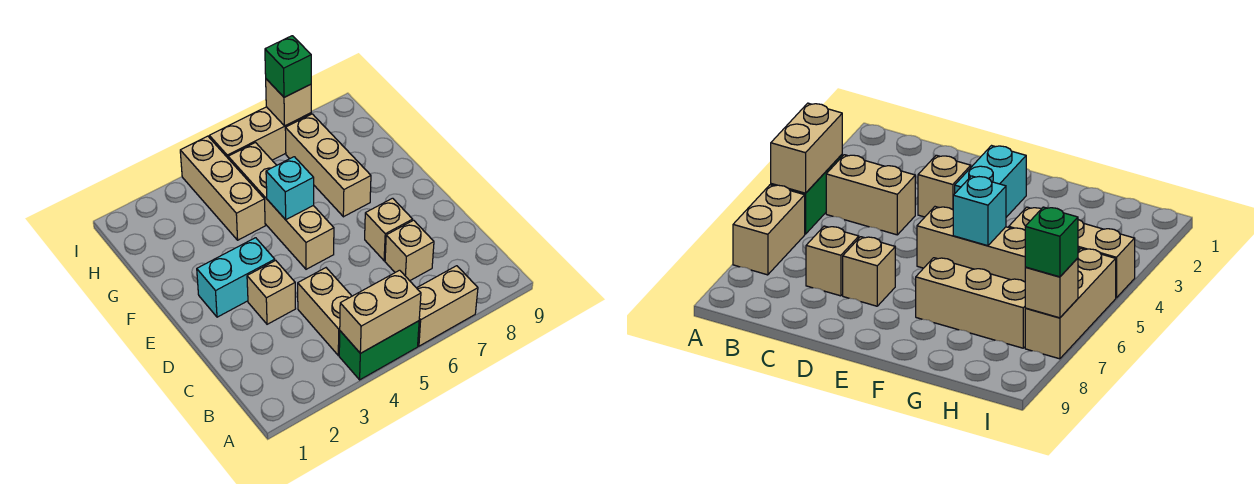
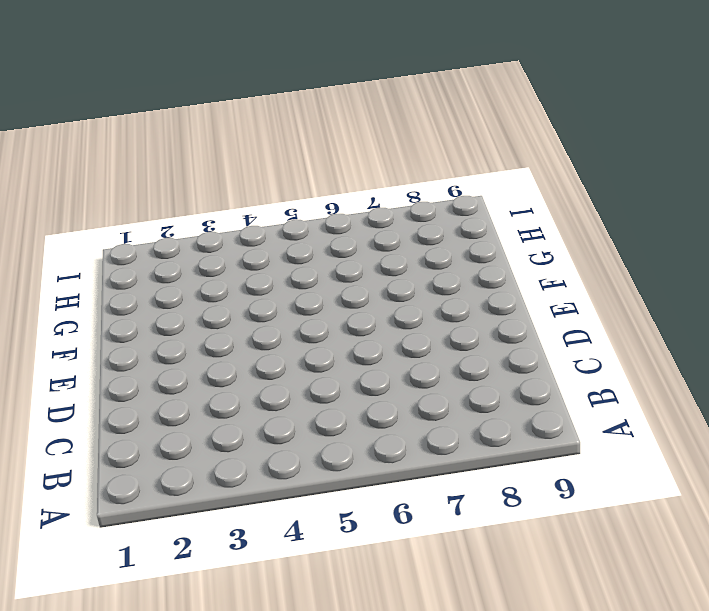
none -> green brick A4:A5 level 1
none -> tan brick A6:A7 level 1
none -> tan brick B4:C4 level 1

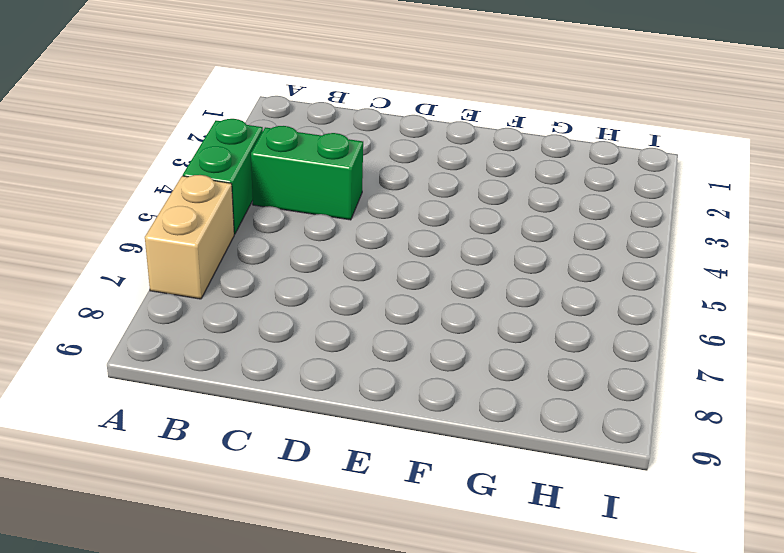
green brick B4:C4 level 1 -> tan brick B4:C4 level 1
none -> tan brick C7 level 1
none -> tan brick D3 level 1
none -> tan brick D7 level 1

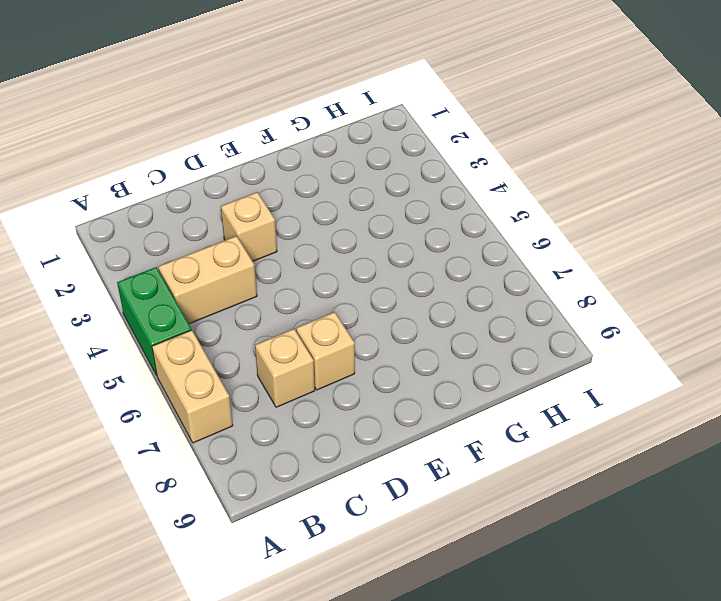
none -> cyan brick E2:E3 level 1
none -> tan brick E5:H5 level 1
none -> tan brick F7:H7 level 1

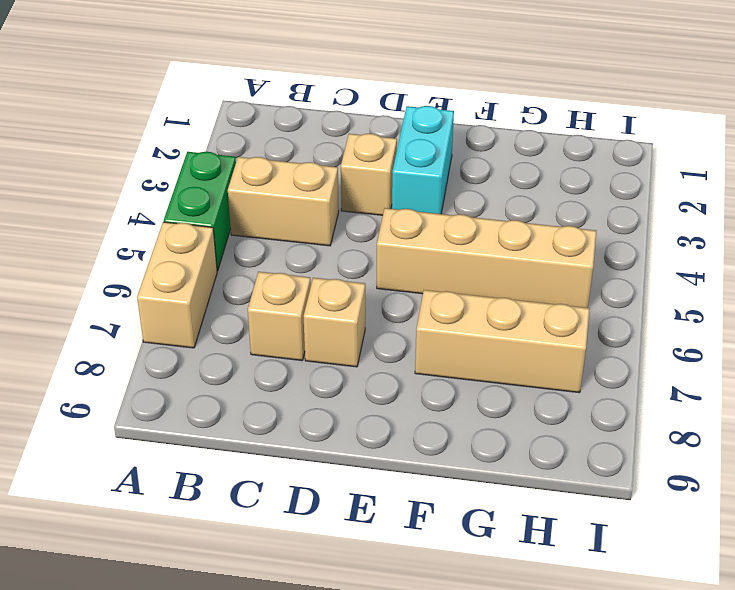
none -> tan brick G4:I4 level 1
none -> tan brick I5:I7 level 1
none -> tan brick A4:A5 level 2

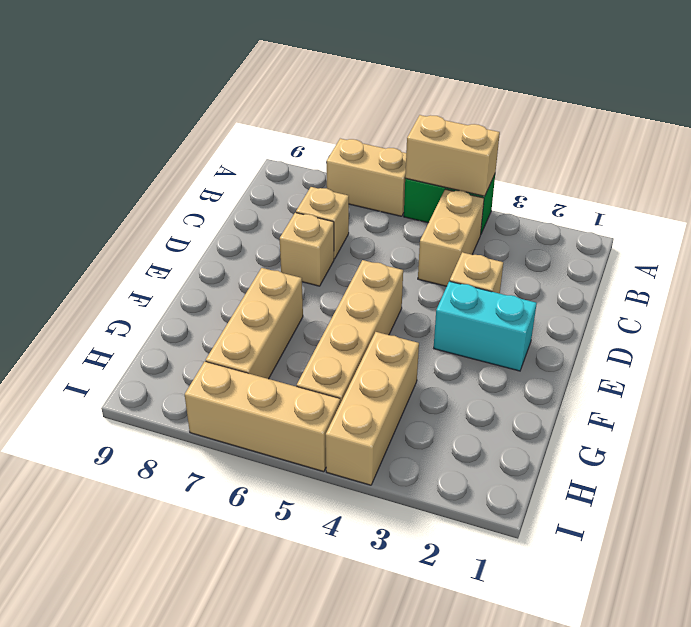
none -> cyan brick F5 level 2
none -> tan brick I7 level 2
none -> green brick I7 level 3

